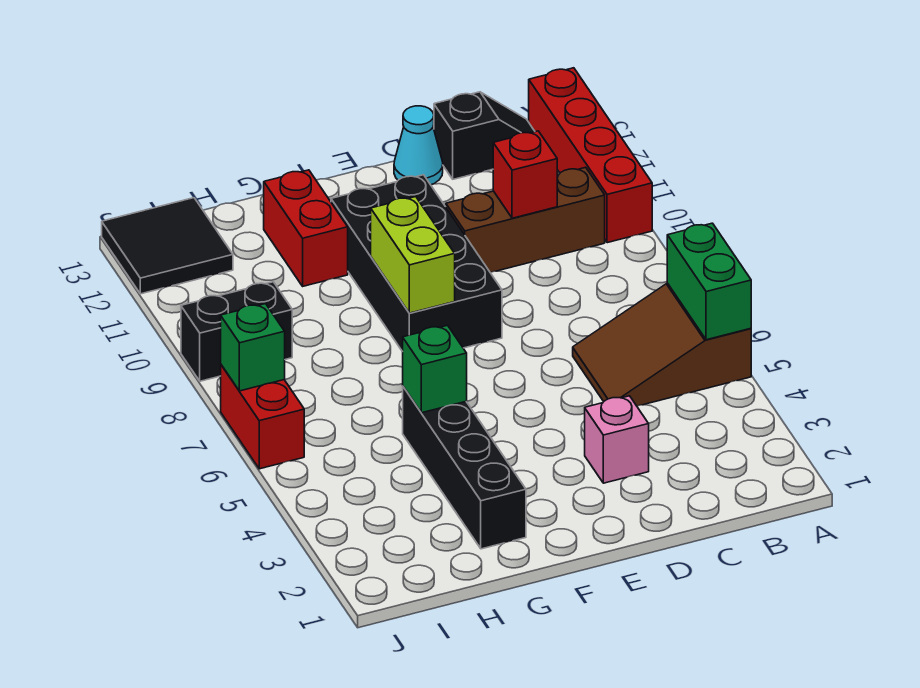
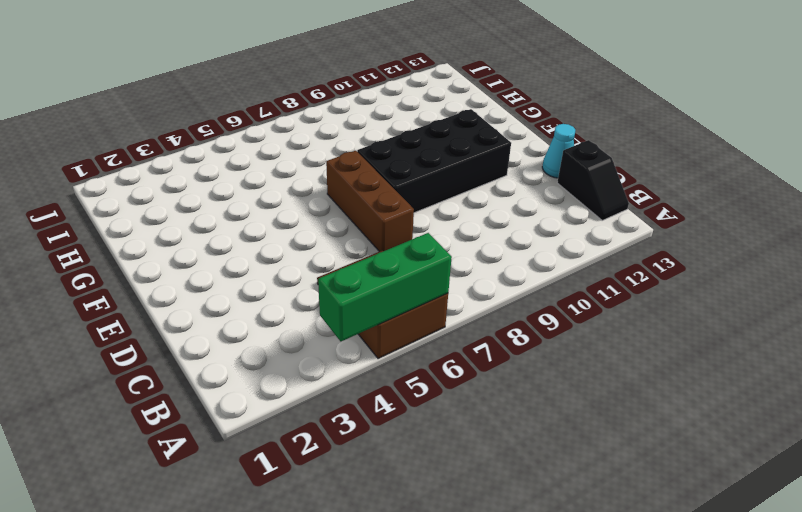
green brick A4:A6 level 2 -> green brick A5:A6 level 2
brown brick D7:F7 level 1 -> brown brick B10:D10 level 1
none -> red brick A10:A13 level 1
none -> pink brick D3 level 1
none -> black brick G2:G5 level 1

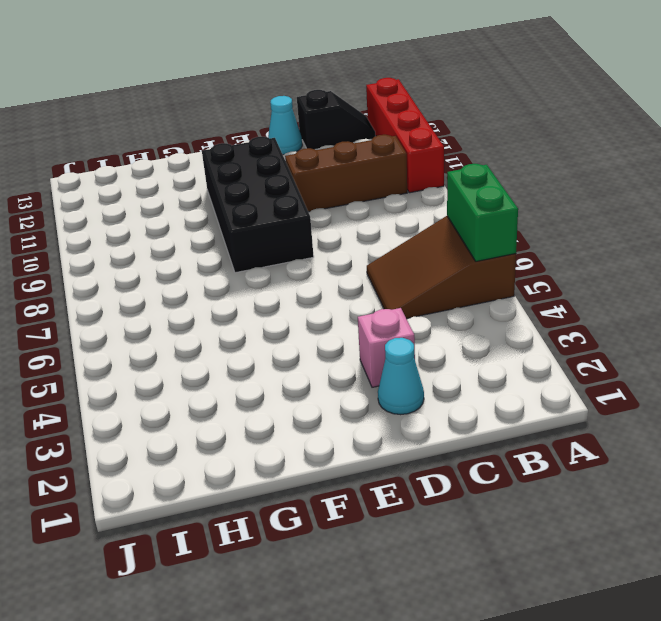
cyan cone D2 level 1 -> none
none -> black brick G2:G5 level 1
none -> red brick G11:G12 level 1
none -> black brick I9:J9 level 1

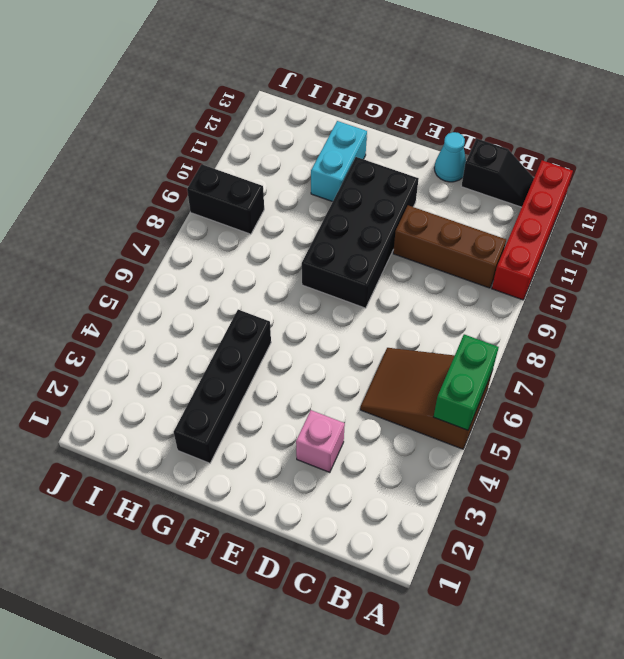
cyan brick G11:G12 level 1 -> red brick G11:G12 level 1
none -> black tile I12:J13 level 1
none -> red brick J6:J7 level 1
none -> red brick C10 level 2

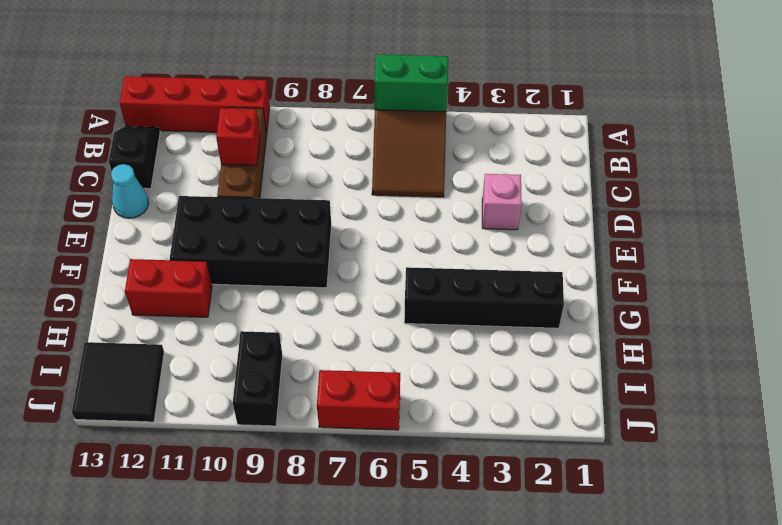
none -> lime brick F8:F9 level 2
none -> green brick G5 level 2
none -> green brick J7 level 2

